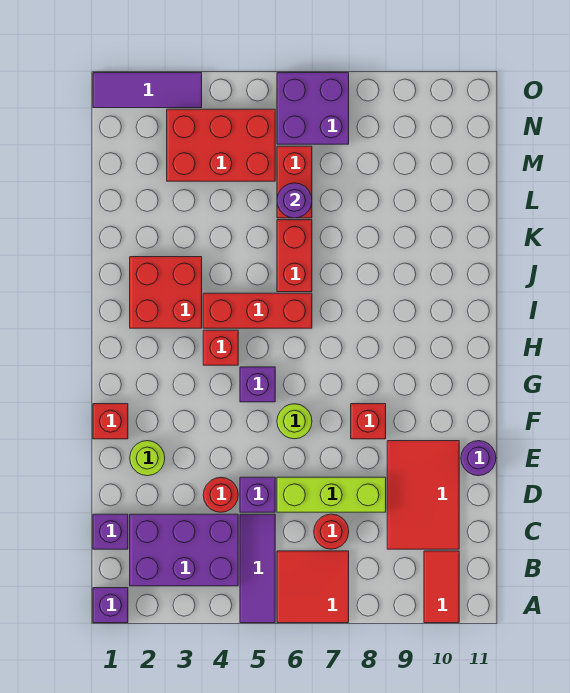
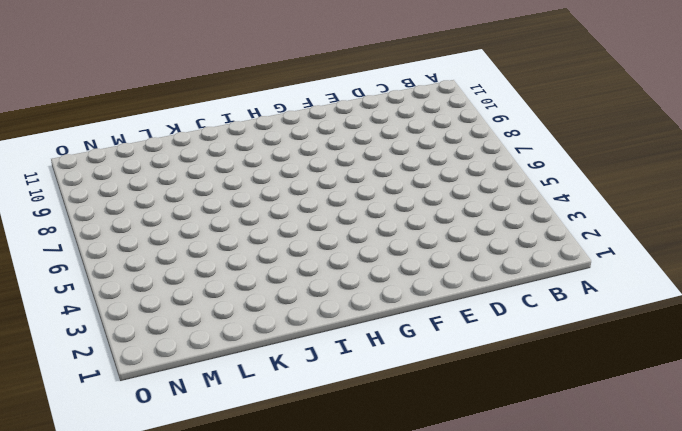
none -> purple brick A1 level 1
none -> purple tile A5:C5 level 1
none -> red tile A6:B7 level 1

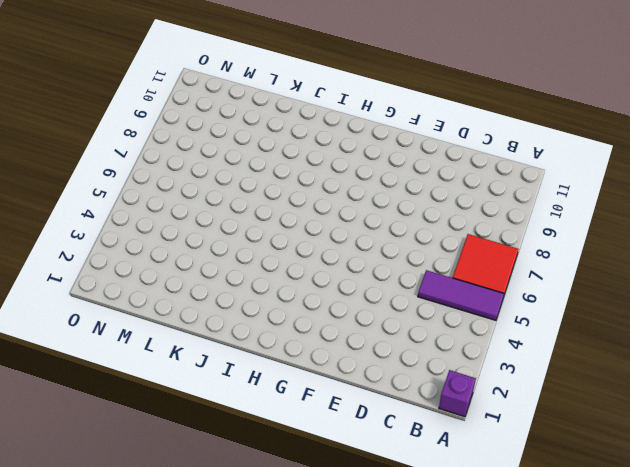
none -> red tile A10:B10 level 1
none -> purple brick B2:C4 level 1
none -> purple brick C1 level 1

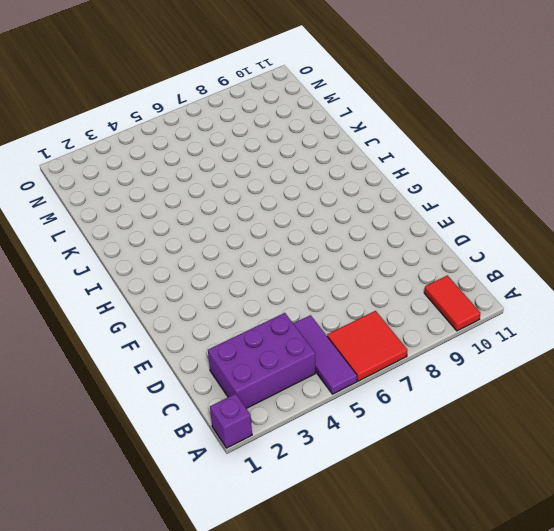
none -> purple brick C1 level 1
none -> red round brick C7 level 1
none -> red tile C9:E10 level 1

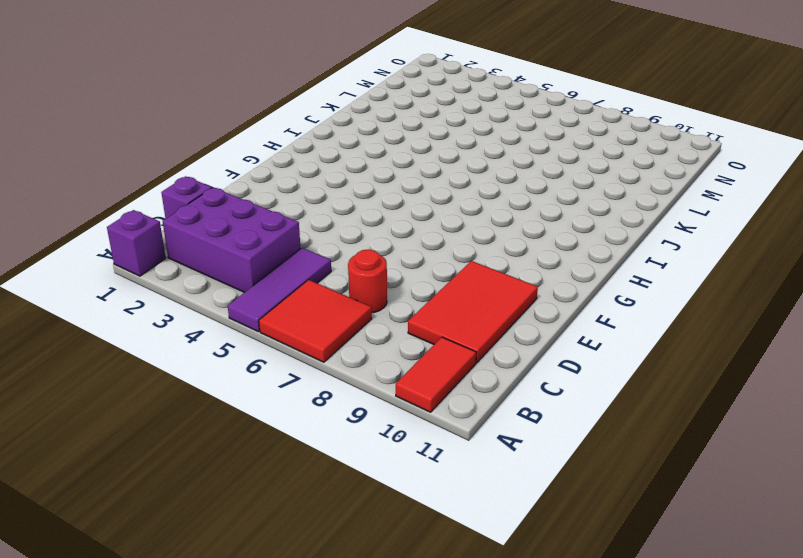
none -> red round brick D4 level 1
none -> purple brick D5 level 1
none -> lime brick D6:D8 level 1

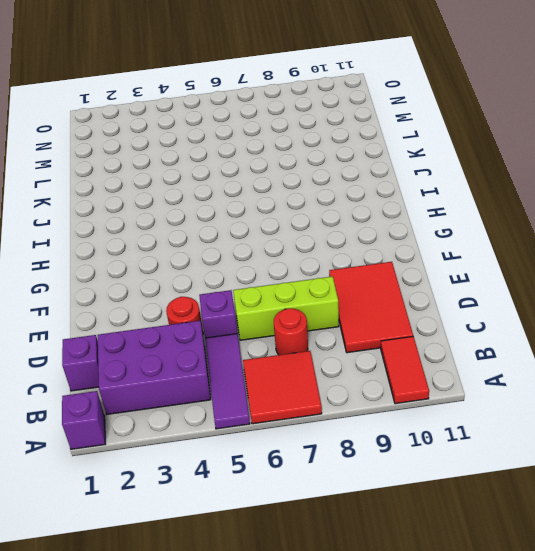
none -> lime round brick E2 level 1
none -> purple round brick E11 level 1
none -> red brick F1 level 1

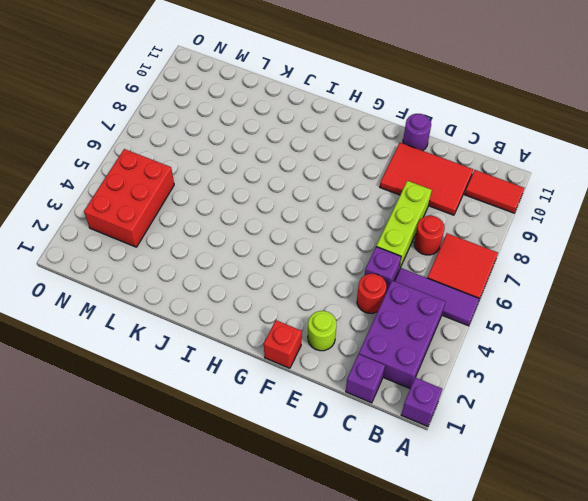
none -> lime round brick F6 level 1
none -> red brick F8 level 1
none -> purple brick G5 level 1

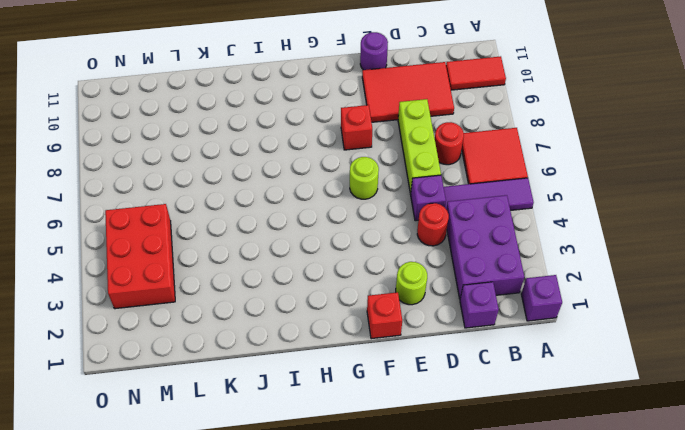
none -> purple brick G5 level 1
none -> red brick H4 level 1
none -> red brick I2:J3 level 1

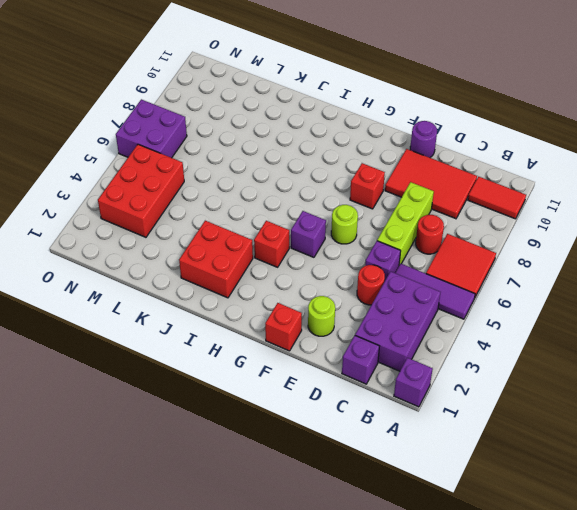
none -> red brick I4:I6 level 1
none -> red brick J6:K6 level 1
none -> red brick L6:M6 level 1

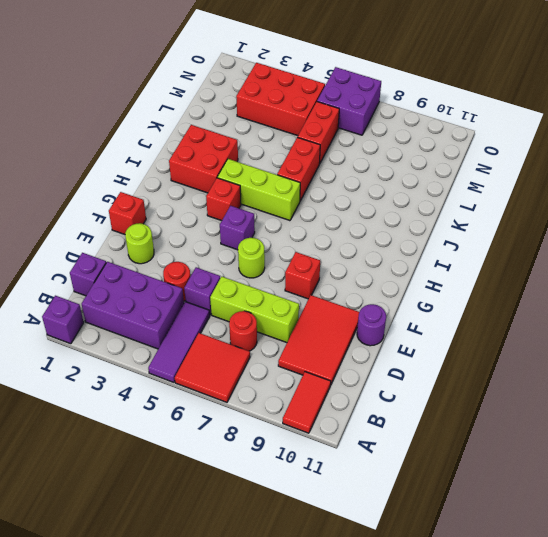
lime brick I4:I6 level 1 -> red brick I4:I6 level 1
none -> purple tile O1:O3 level 1
none -> purple round brick L6 level 2

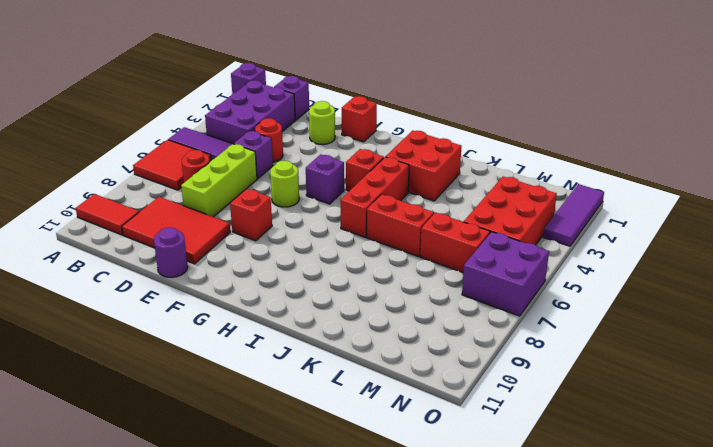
none -> purple round brick L6 level 2

